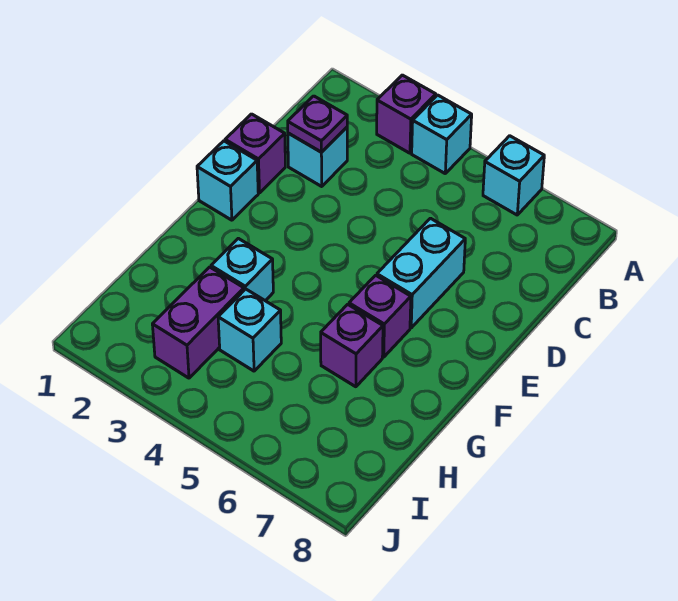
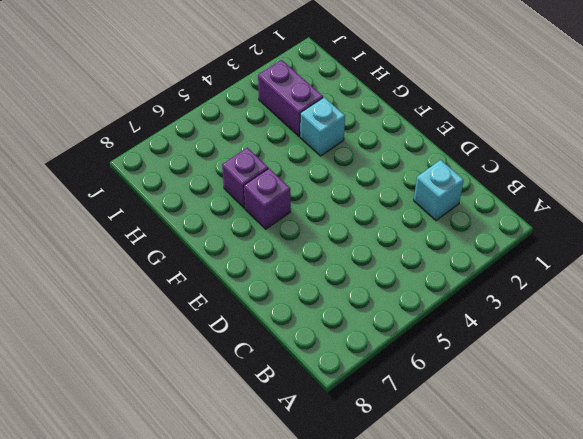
none -> purple brick A3 level 1
none -> cyan brick A4 level 1
none -> cyan brick A6 level 1

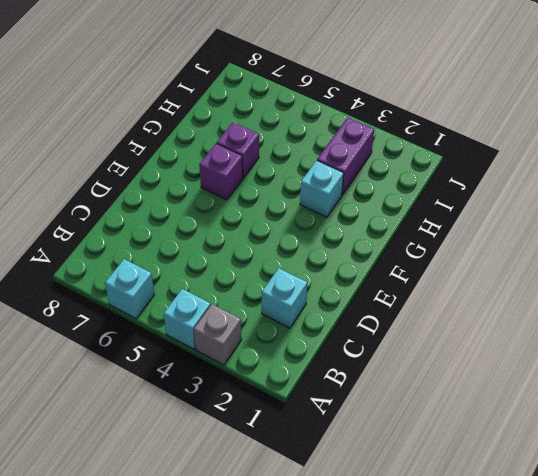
grey brick A3 level 1 -> purple brick A3 level 1
none -> purple brick D1 level 1
none -> cyan brick D6:E6 level 1
none -> cyan brick E1 level 1

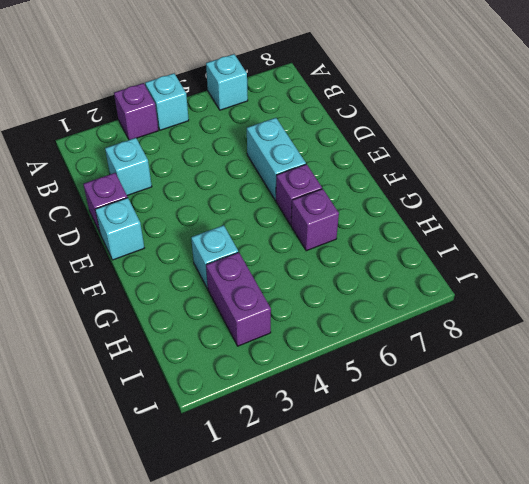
none -> cyan brick H4 level 1
none -> purple plate C2 level 2

